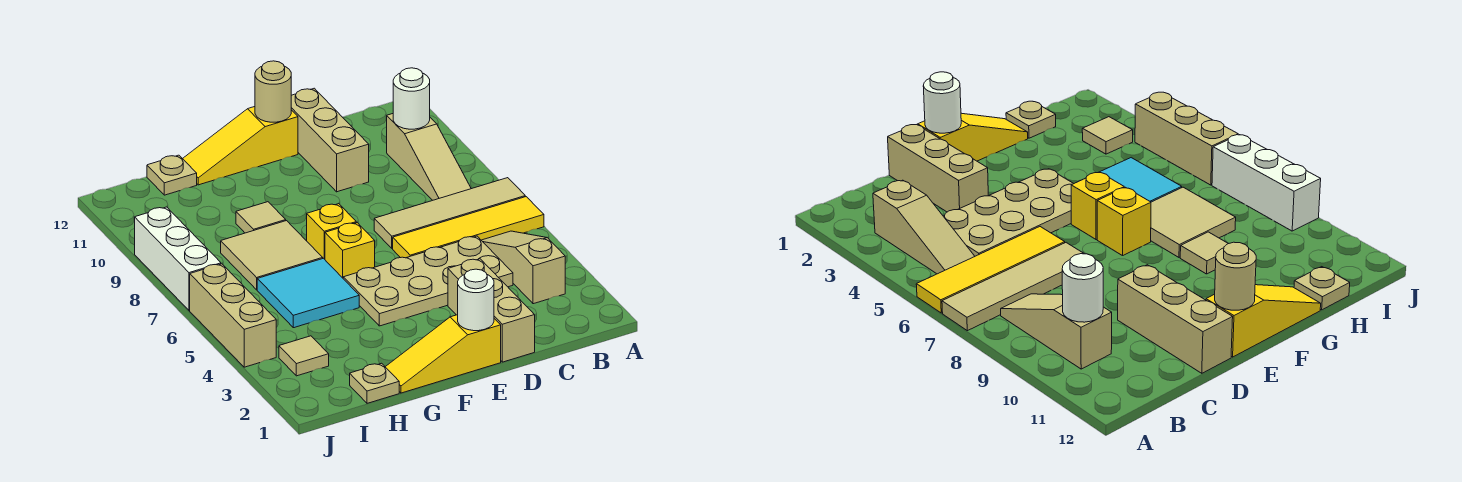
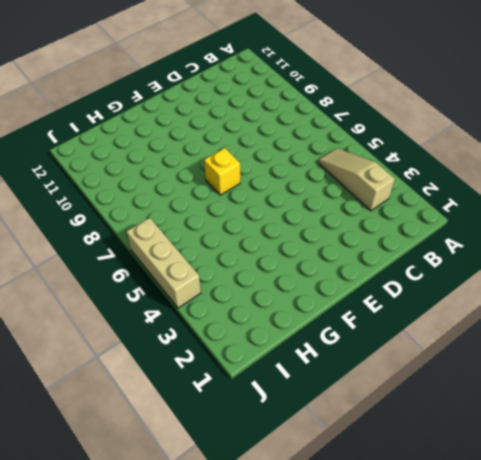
none -> yellow tile A6:D6 level 1
none -> tan tile A7:D7 level 1
none -> tan slope B8:B10 level 1 top 10

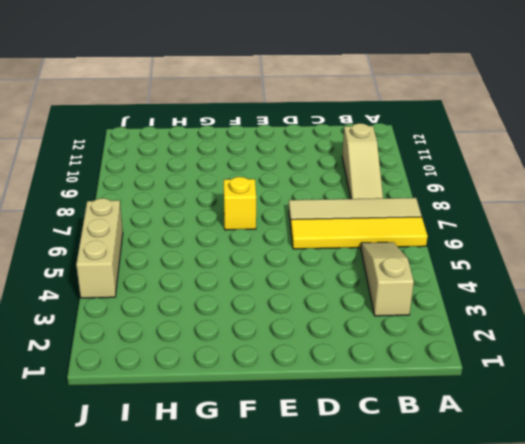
none -> tan plate C4:F5 level 1
none -> tan brick D1:D3 level 1
none -> tan brick D10:D12 level 1

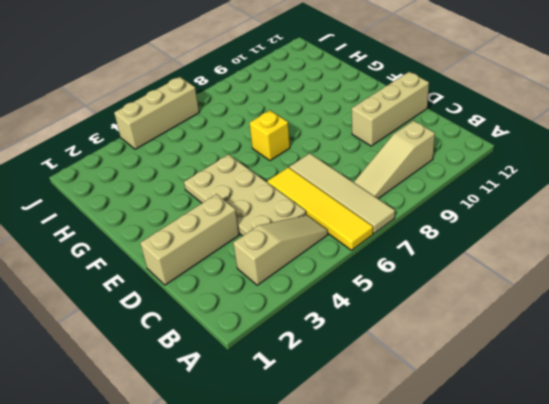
none -> yellow slope E1:G1 level 1 top E
none -> yellow slope E12:G12 level 1 top E
none -> yellow brick F6 level 1

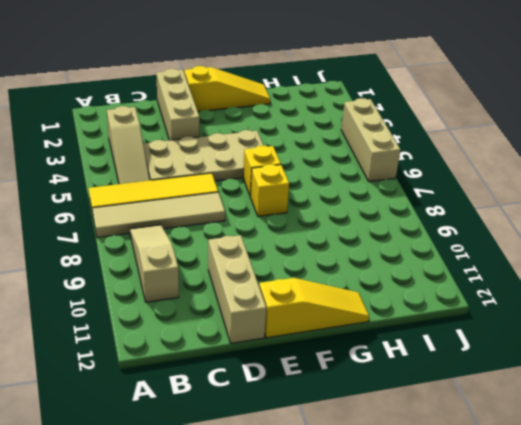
none -> cyan tile G5:H6 level 1
none -> tan tile G7:H8 level 1
none -> tan tile G9 level 1

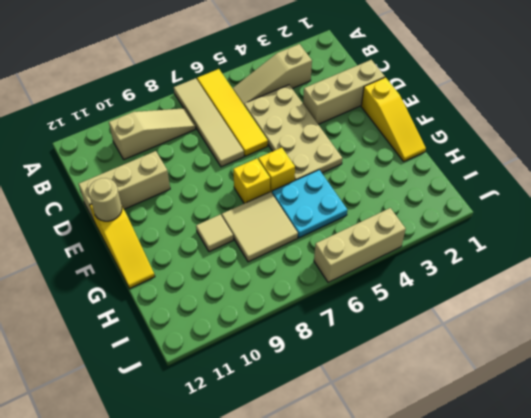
cyan plate G5:H6 level 1 -> cyan tile G5:H6 level 1
none -> tan plate H1 level 1
none -> tan plate H12 level 1
none -> tan tile I3 level 1

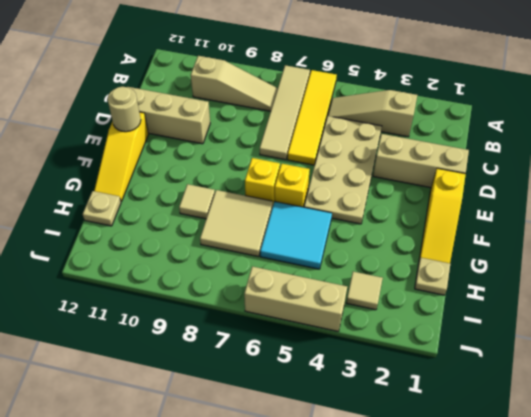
none -> white brick J7:J9 level 1
none -> white round brick B10 level 2
none -> white round brick E1 level 2

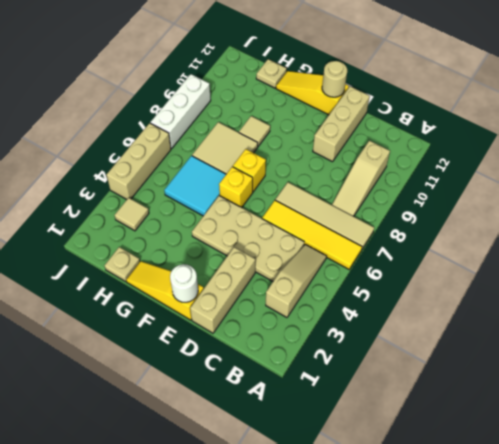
none -> white round brick B10 level 2

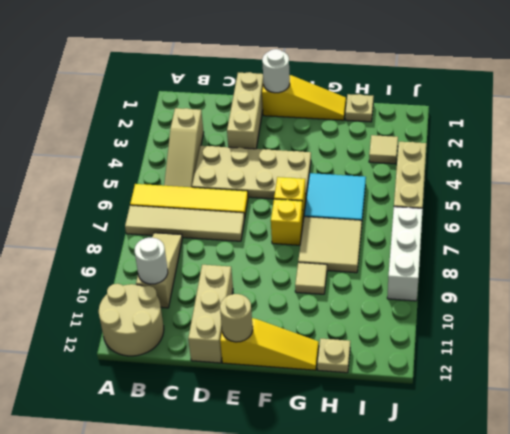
tan round brick A11:B12 level 1 -> none

